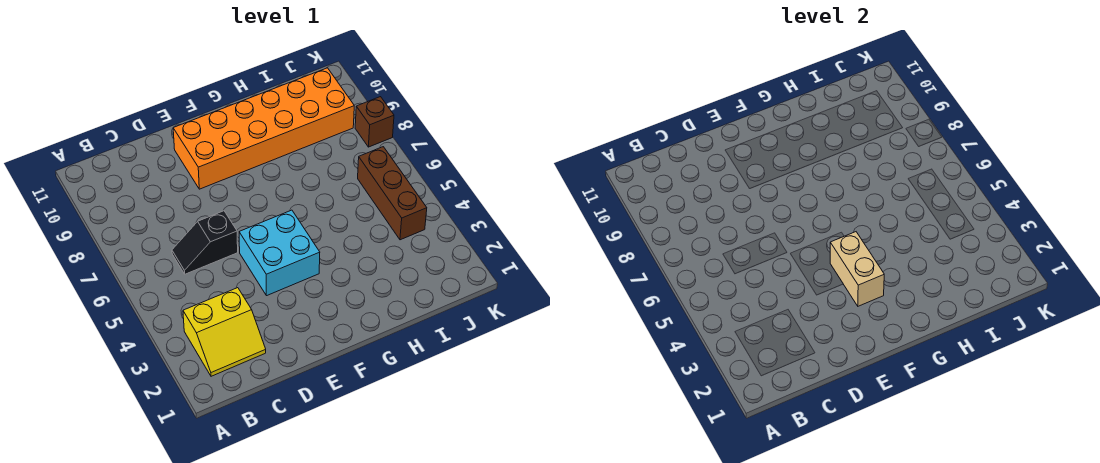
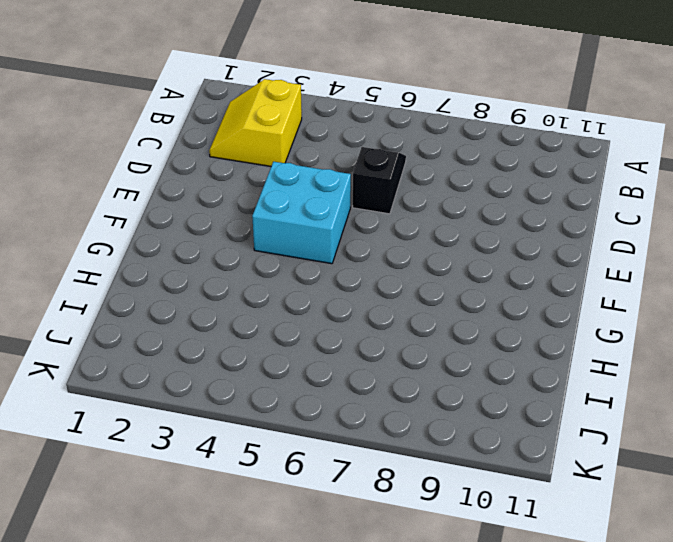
none -> orange brick E9:J10 level 1
none -> brown brick J4:J6 level 1

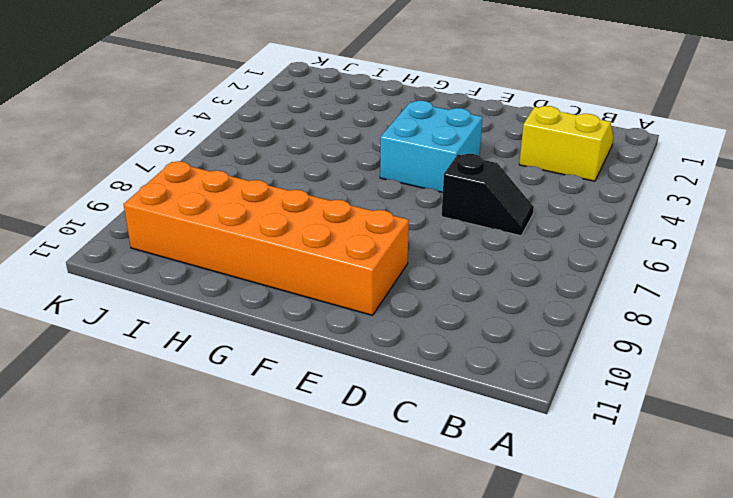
none -> brown brick J4:J6 level 1
none -> brown brick K8 level 1

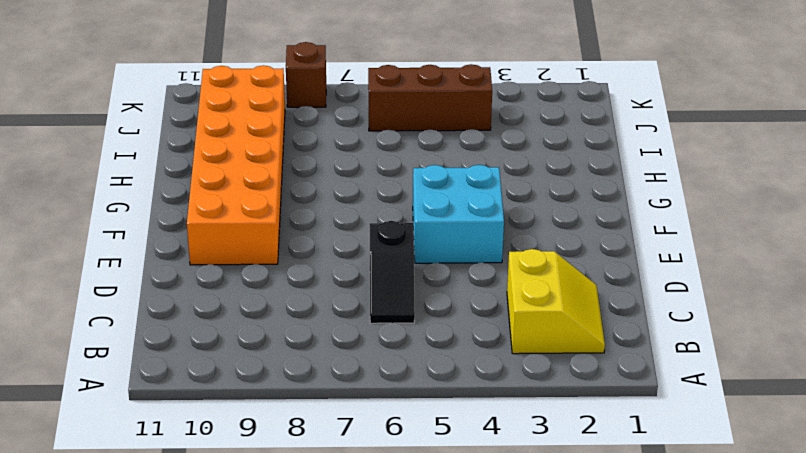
none -> tan brick F3:F4 level 2

